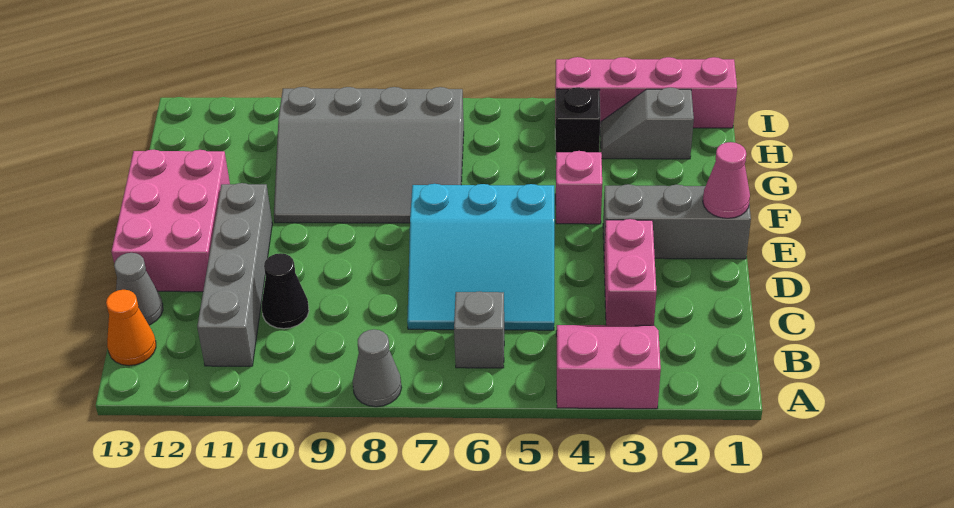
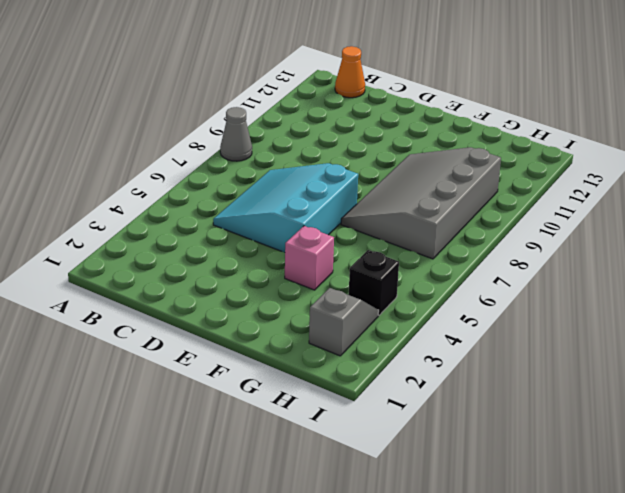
none -> pink slope A3:B4 level 1 top A
none -> grey brick B6 level 1
none -> grey brick B11:E11 level 1

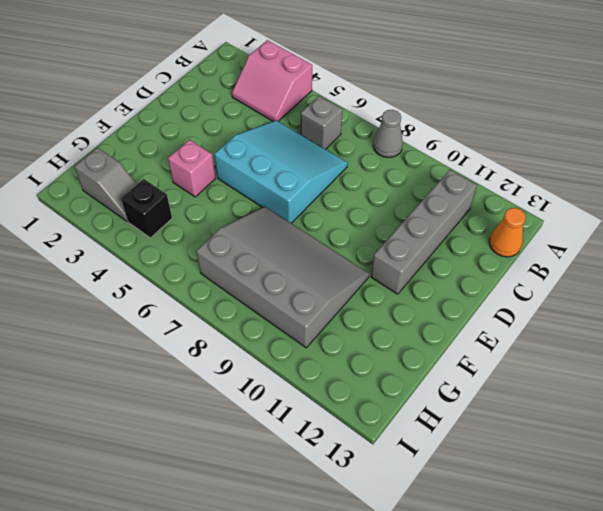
none -> pink brick C3:D3 level 1
none -> black cone C10 level 1
none -> grey cone C13 level 1

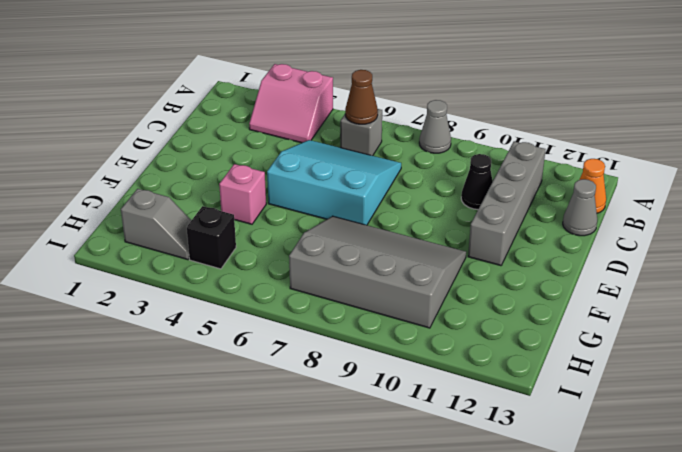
brown cone B6 level 2 -> none
none -> pink brick C3:D3 level 1
none -> pink brick D12:F13 level 1
none -> grey brick E1:E3 level 1

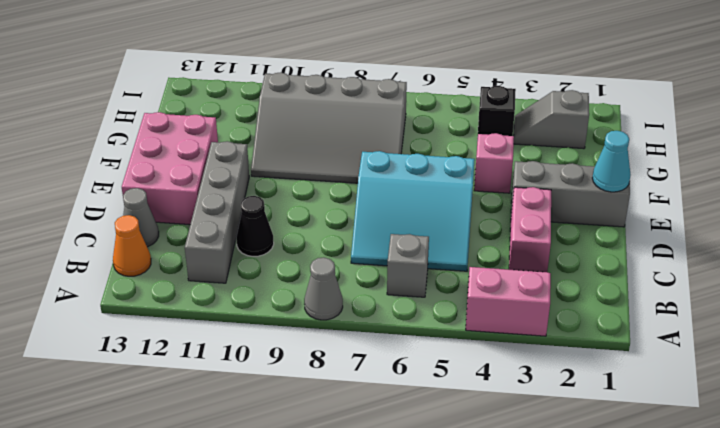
cyan cone E1 level 2 -> pink cone E1 level 2
none -> pink brick I1:I4 level 1

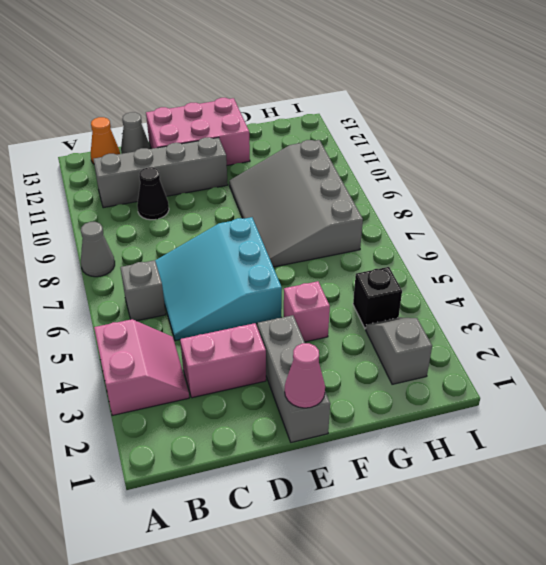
none -> pink brick I1:I4 level 1

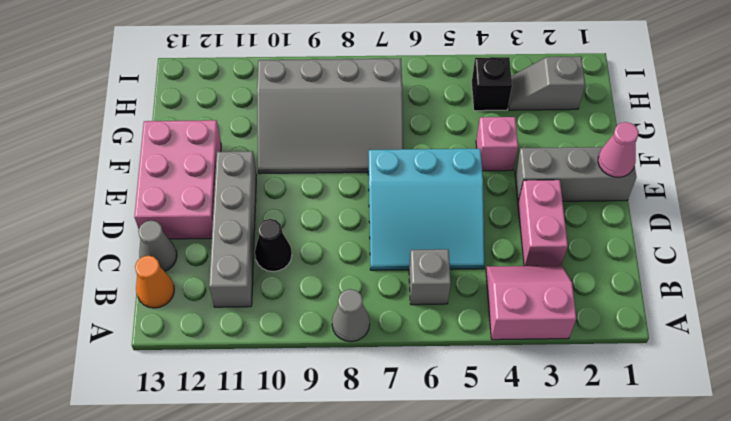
none -> pink brick I1:I4 level 1

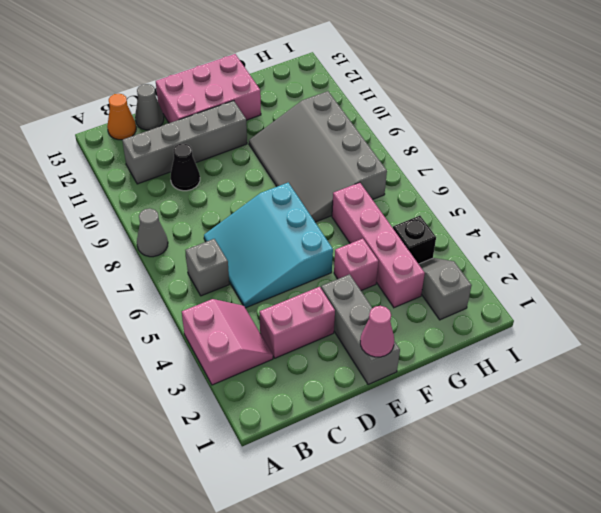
pink brick G3:G6 level 1 -> pink brick I1:I4 level 1

